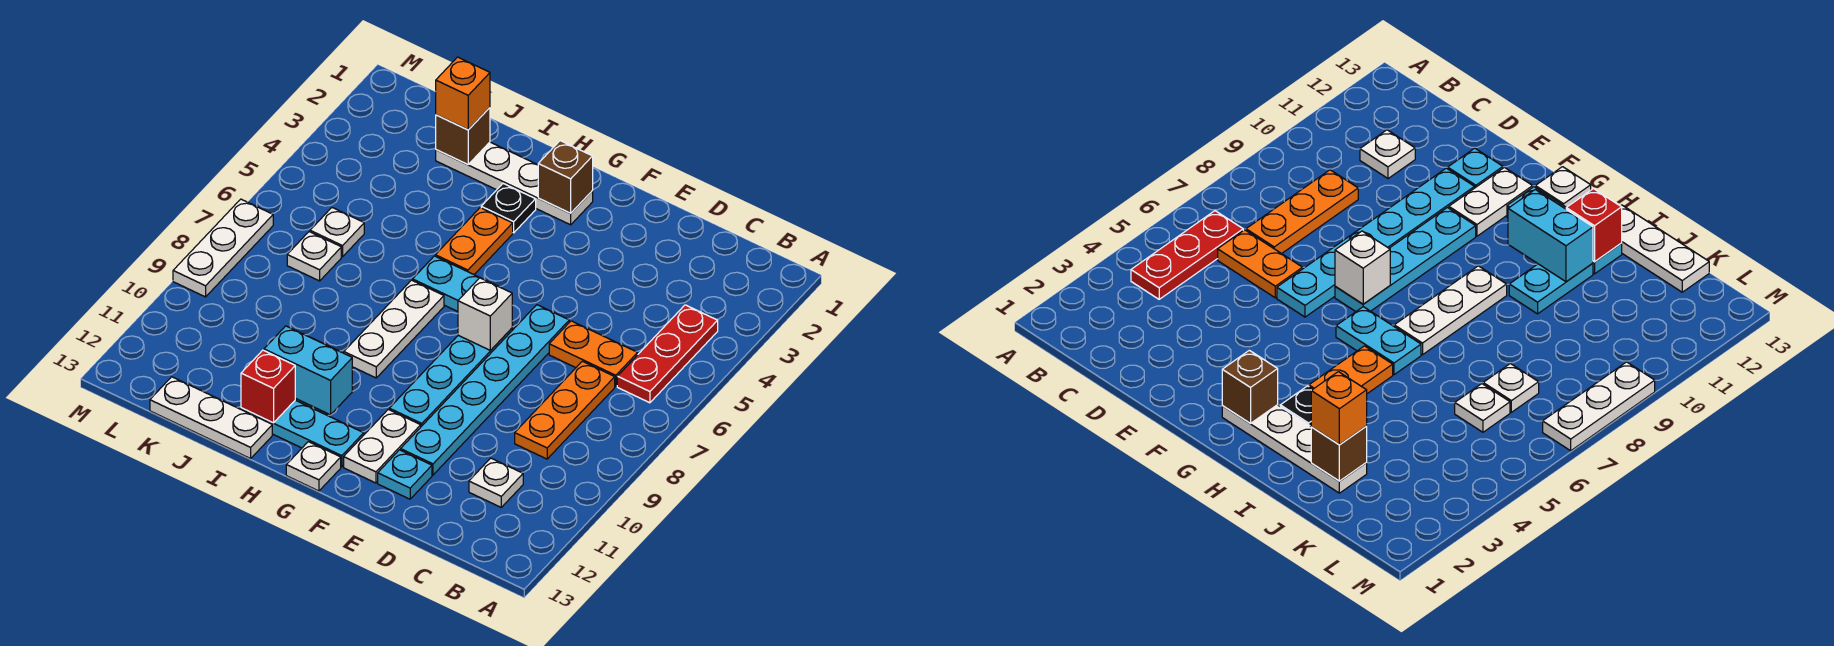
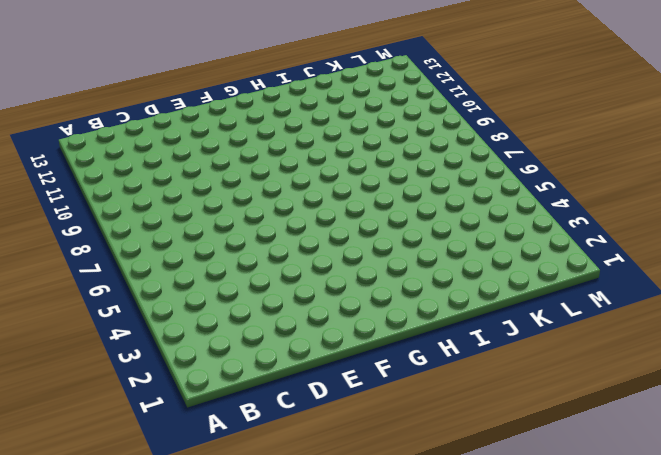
none -> red plate B4:B6 level 1
none -> orange plate C6:D6 level 1
none -> orange plate C7:C9 level 1

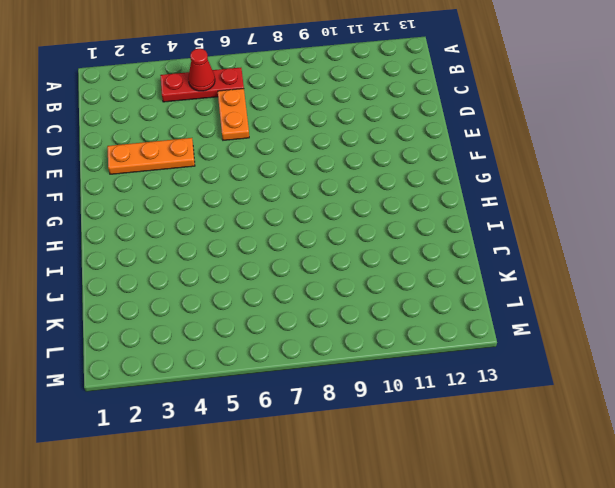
red cone B5 level 2 -> none
orange plate E2:E4 level 1 -> orange plate C7:C9 level 1
none -> white plate C11 level 1
none -> cyan plate E6:E11 level 1
none -> cyan plate E12 level 1

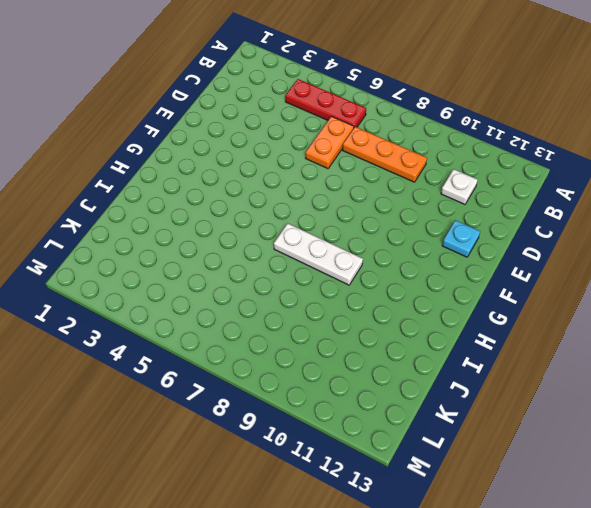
none -> cyan plate E6:E11 level 1
none -> cyan plate F7:F10 level 1
none -> white plate F11:F12 level 1

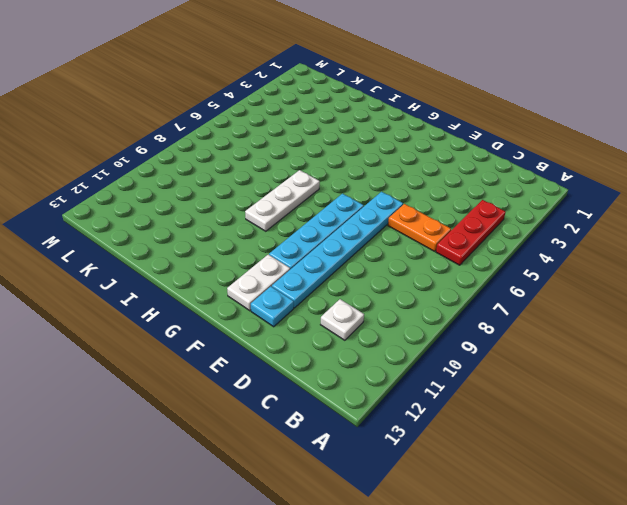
none -> orange plate C7:C9 level 1
none -> white plate G2:J2 level 1
none -> cyan plate G6:H6 level 1

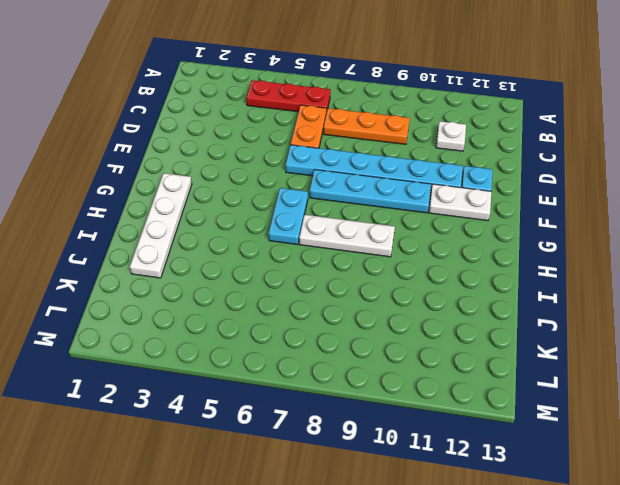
none -> cyan plate G12:I12 level 1
none -> white plate G13 level 1
none -> black plate H3 level 1

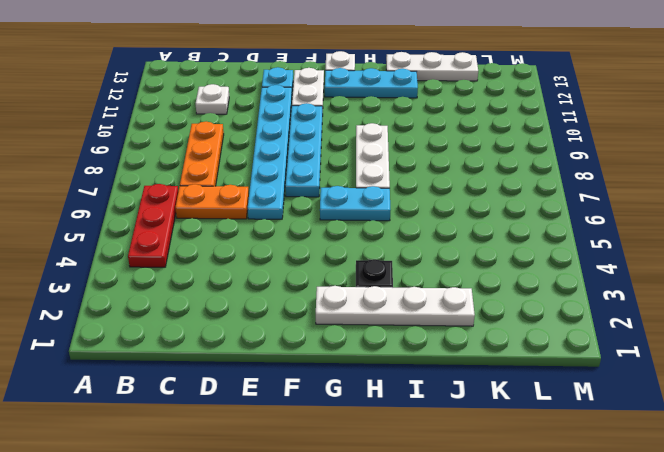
none -> orange plate H4:H5 level 1
none -> cyan plate I10:I11 level 1
none -> white plate K6 level 1

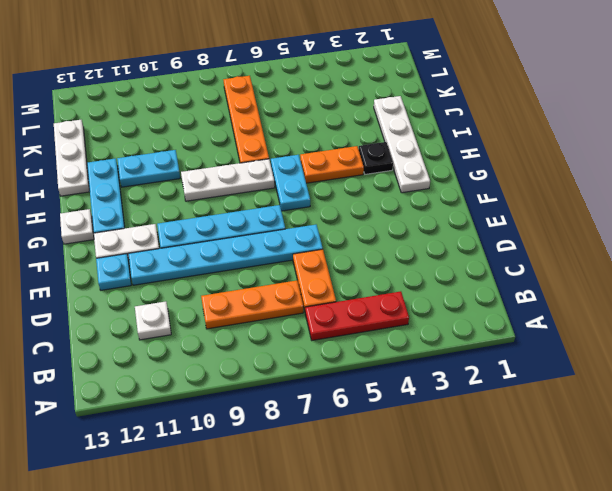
orange plate I7:L7 level 1 -> white plate K7 level 1
none -> white plate K6 level 1
none -> white plate M7:M9 level 1
none -> white brick F7 level 2

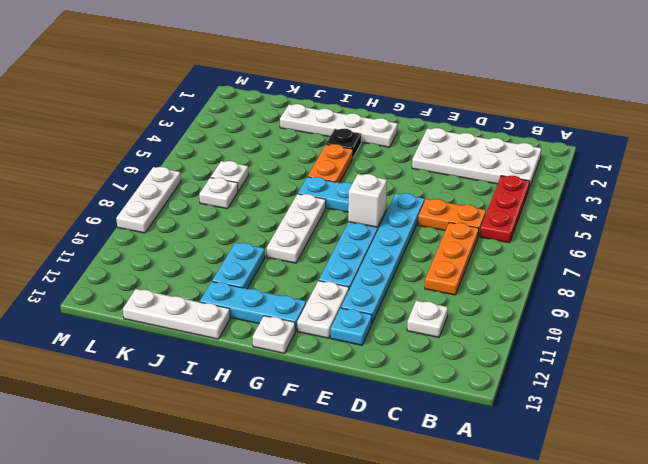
white plate B2:E3 level 1 -> none
none -> brown brick G2 level 2
none -> cyan brick H11:I11 level 2
none -> red brick I12 level 2

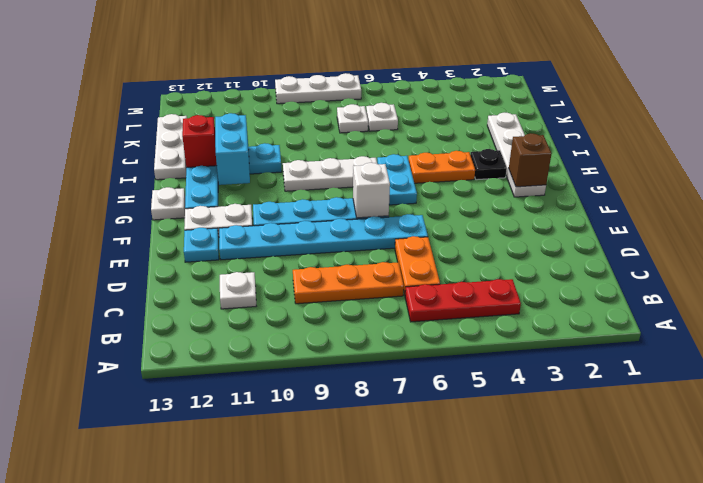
none -> brown brick J2 level 2
none -> orange brick J2 level 3

